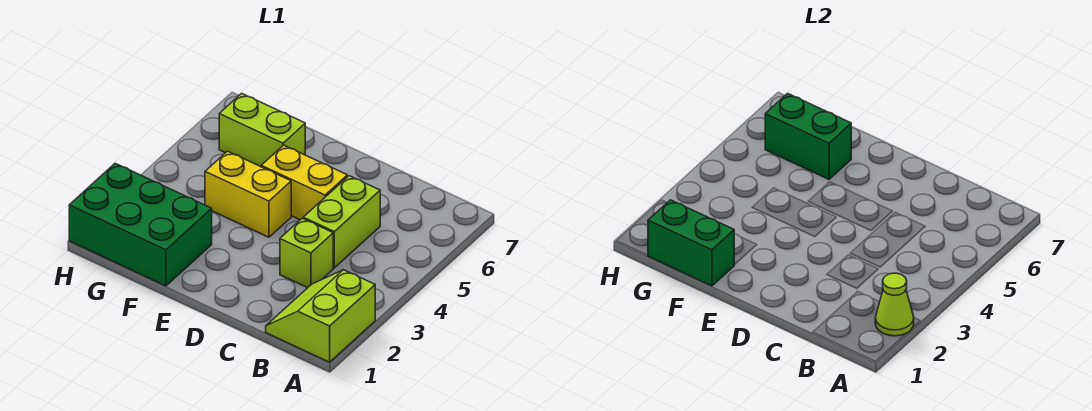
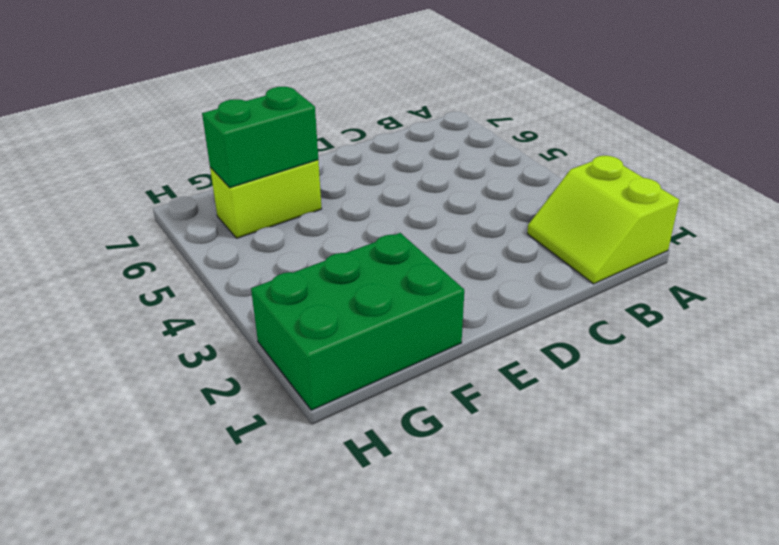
none -> lime brick C3 level 1
none -> lime brick C4:C5 level 1

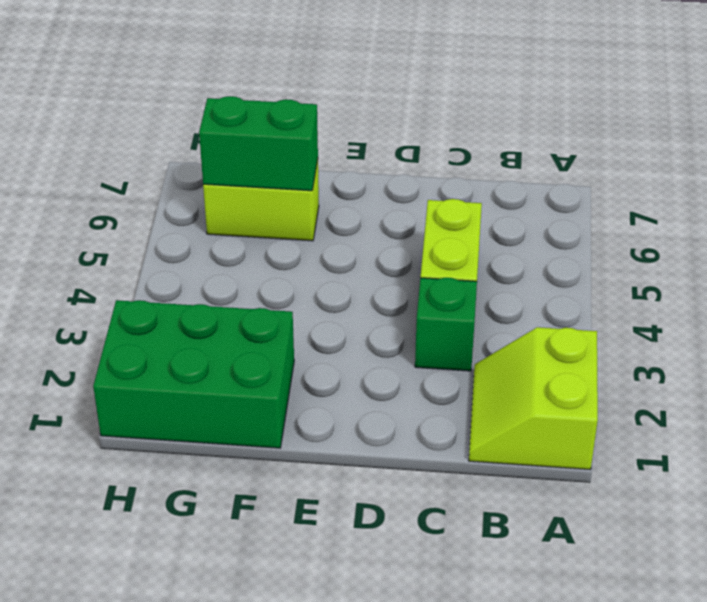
green brick C3 level 1 -> lime brick C3 level 1
none -> yellow brick D5:E5 level 1
none -> yellow brick E4:F4 level 1

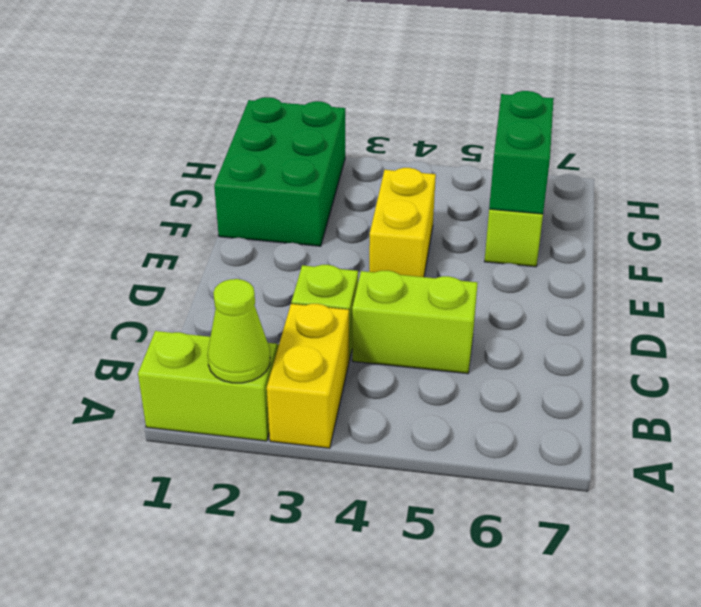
yellow brick A3:B3 level 1 -> yellow brick D5:E5 level 1
none -> green brick F1:G1 level 2

